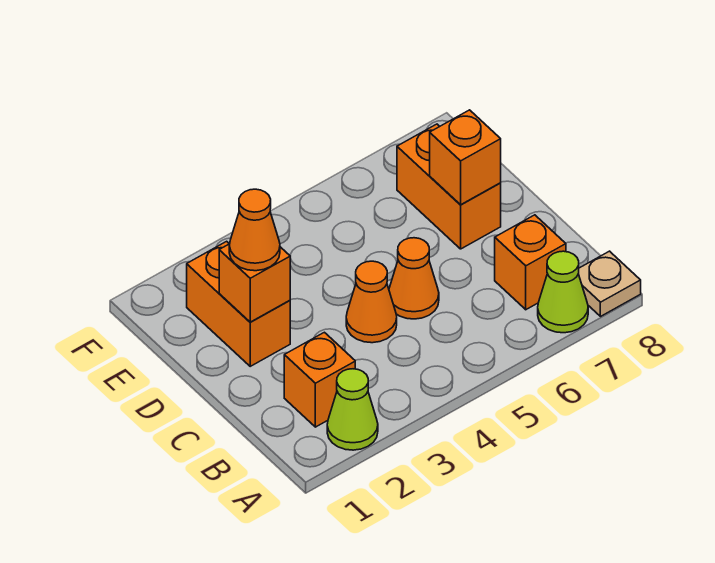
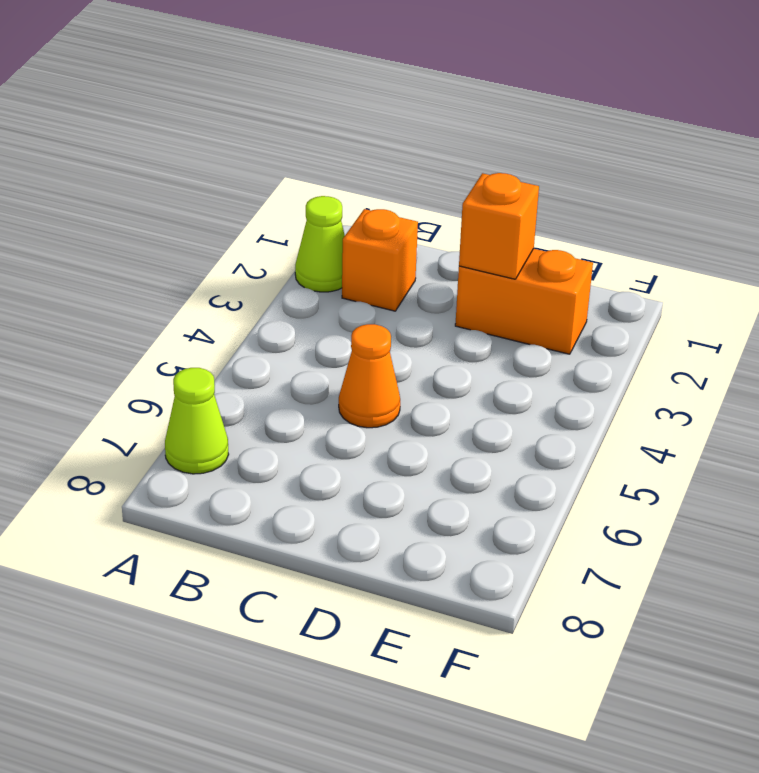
none -> tan plate A8 level 1
none -> orange brick B7 level 1
none -> orange cone C4 level 1

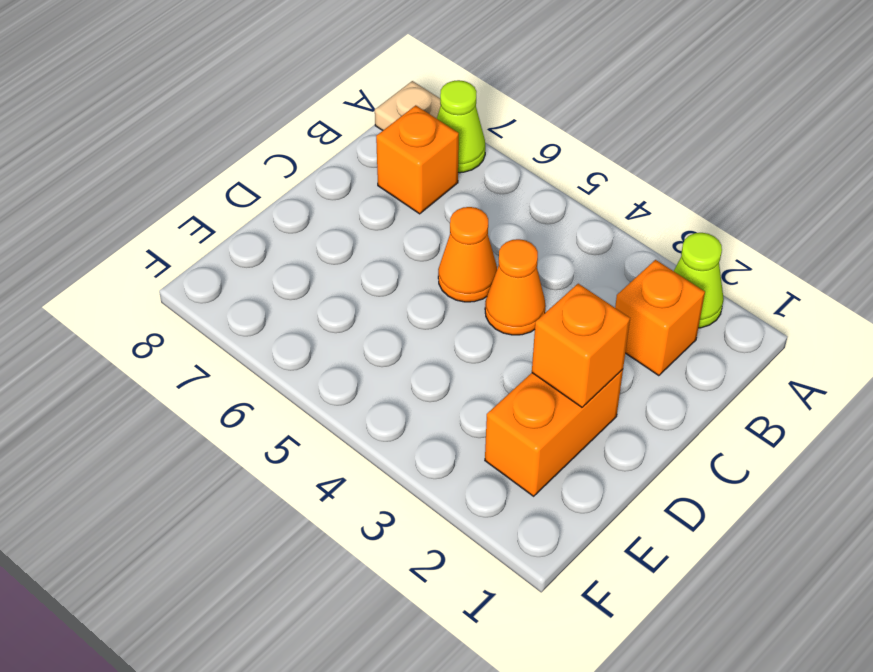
none -> orange brick D7:E7 level 1
none -> orange brick D7 level 2
none -> orange cone D2 level 3

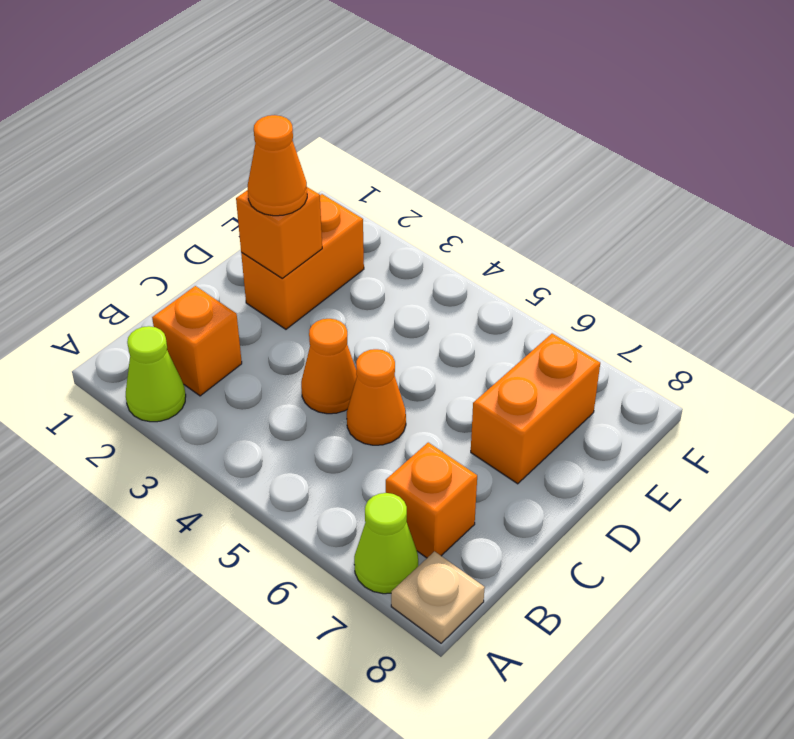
none -> orange brick D7 level 2

